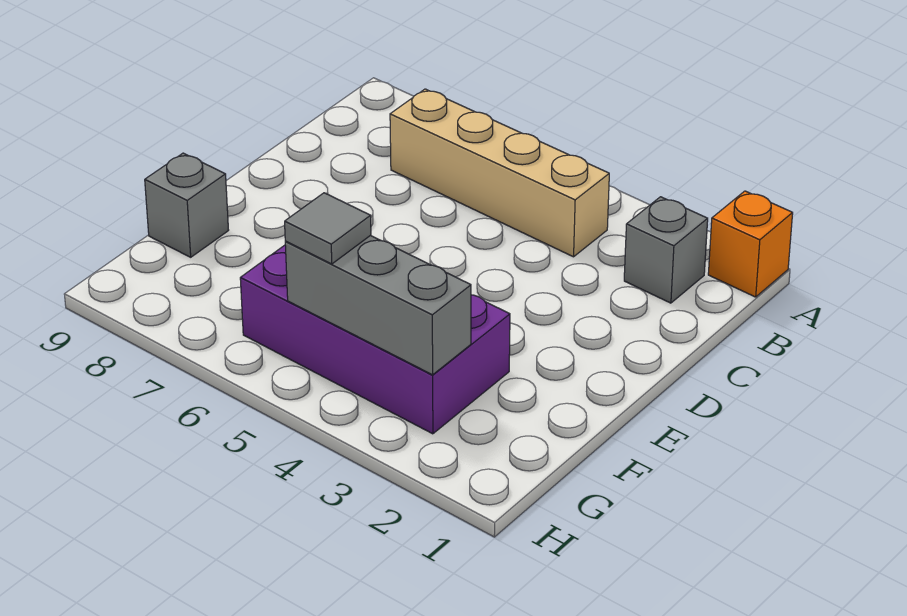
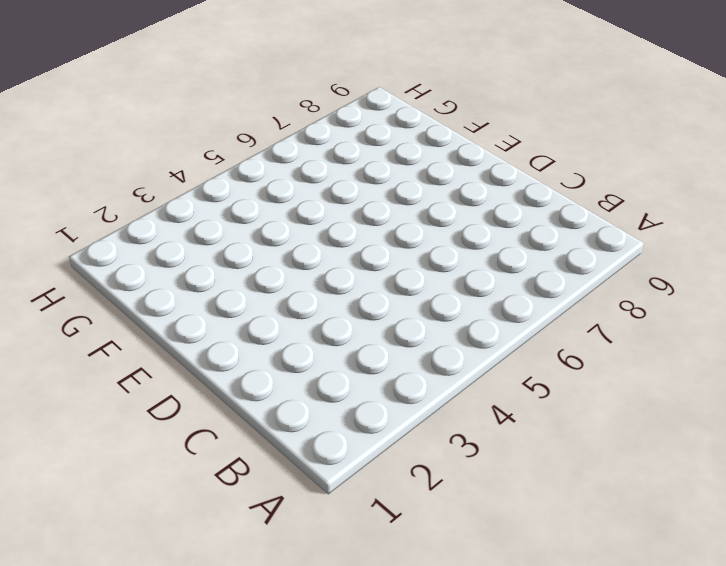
none -> orange brick A1 level 1
none -> grey brick B2 level 1

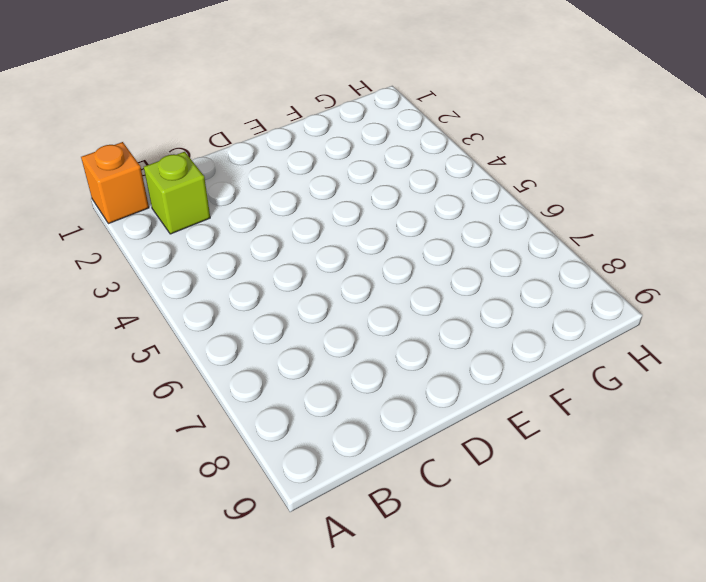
lime brick B2 level 1 -> grey brick B2 level 1
none -> tan brick B4:B7 level 1
none -> purple brick F3:G6 level 1

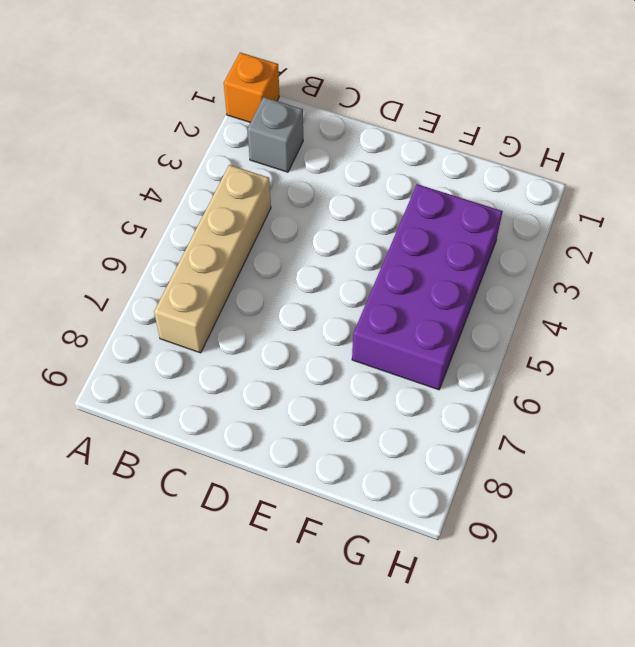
none -> grey brick F9 level 1
none -> grey brick G3:G5 level 2

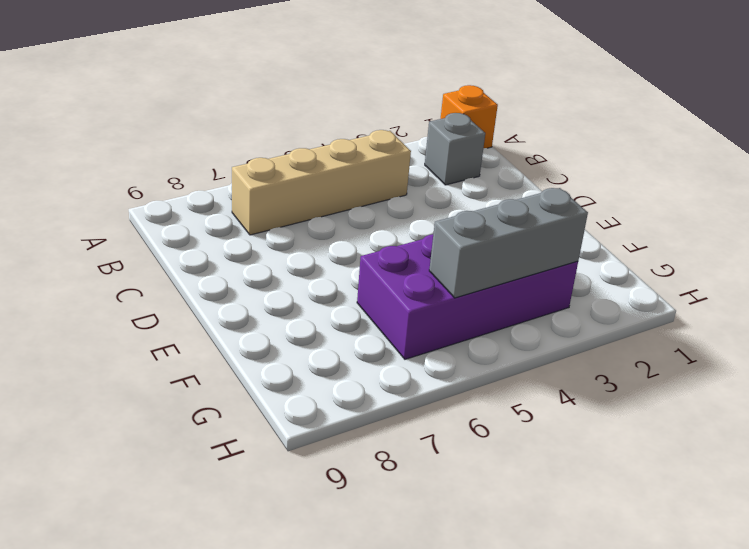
none -> grey brick F9 level 1
none -> grey tile G5 level 3

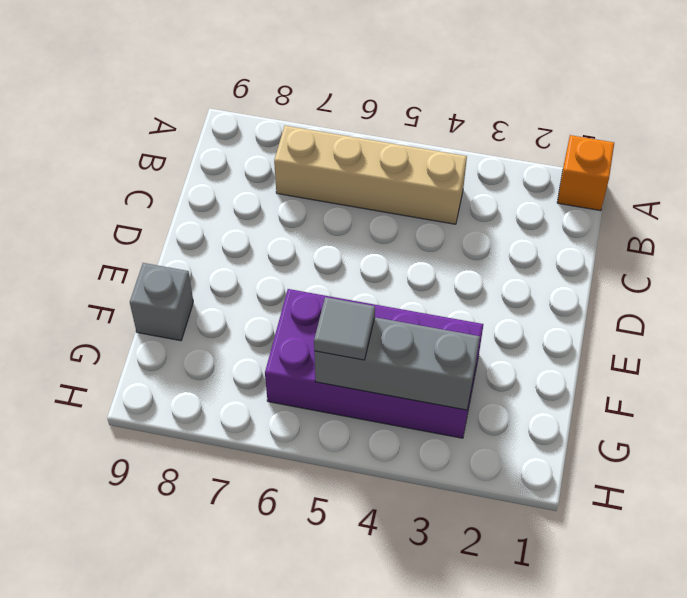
none -> grey brick B2 level 1

